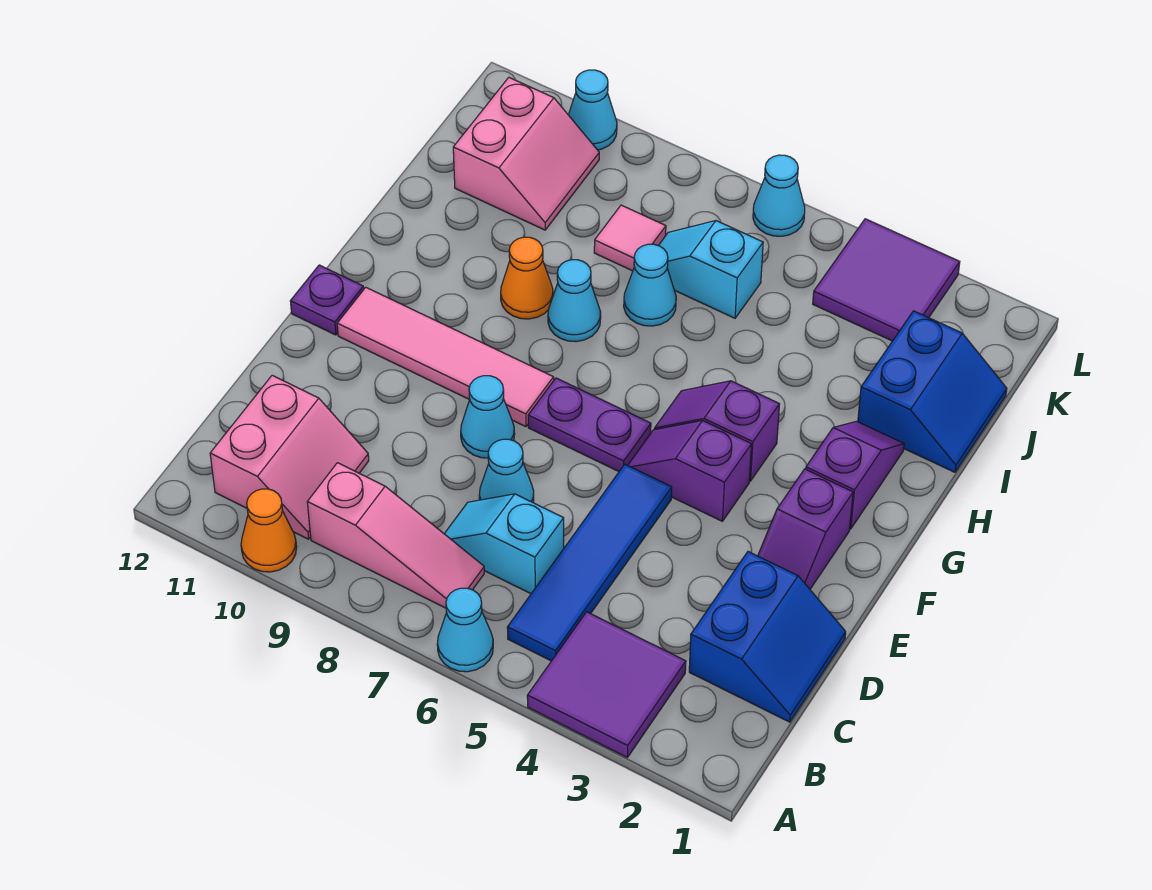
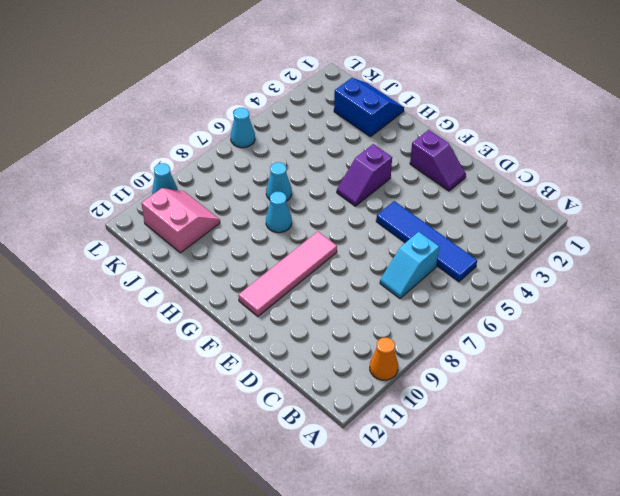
none -> purple tile A3:B4 level 1
none -> cyan cone A6 level 1
none -> pink slope B7:B9 level 1 top 9

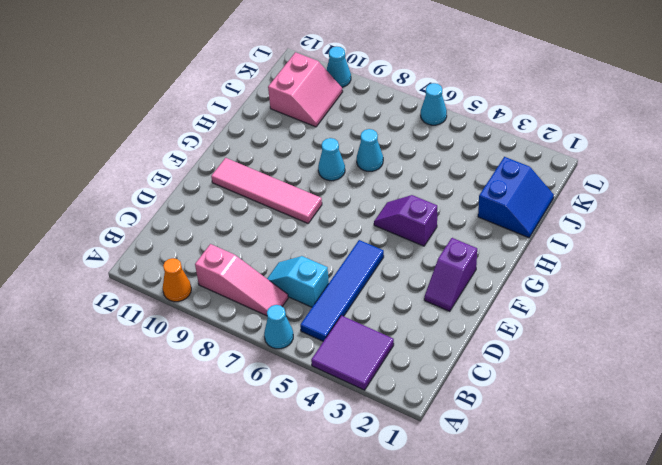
none -> pink slope B10:C11 level 1 top 11
none -> blue slope C1:D2 level 1 top 2
none -> cyan cone D7 level 1

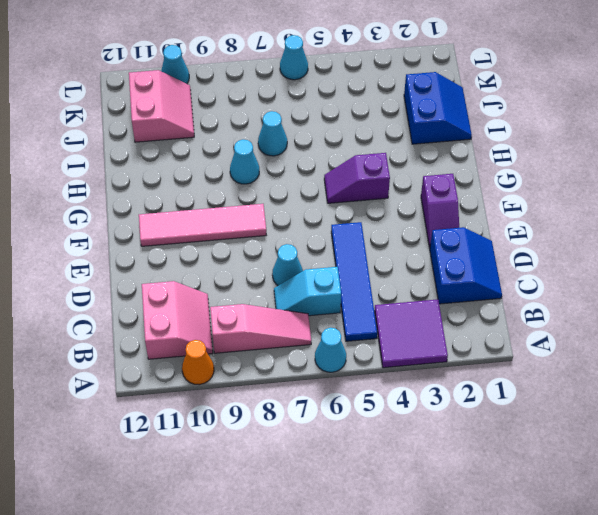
none -> cyan cone E8 level 1
none -> purple slope F4:F5 level 1 top 4
none -> purple plate F6:F7 level 1

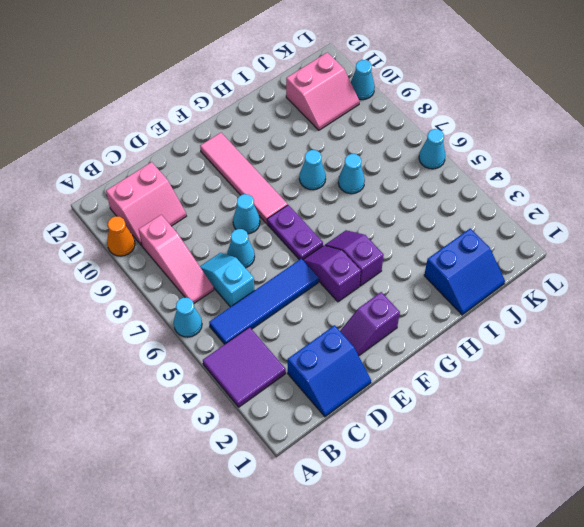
none -> purple plate F12 level 1
none -> purple slope G2:H2 level 1 top G
none -> orange cone H9 level 1

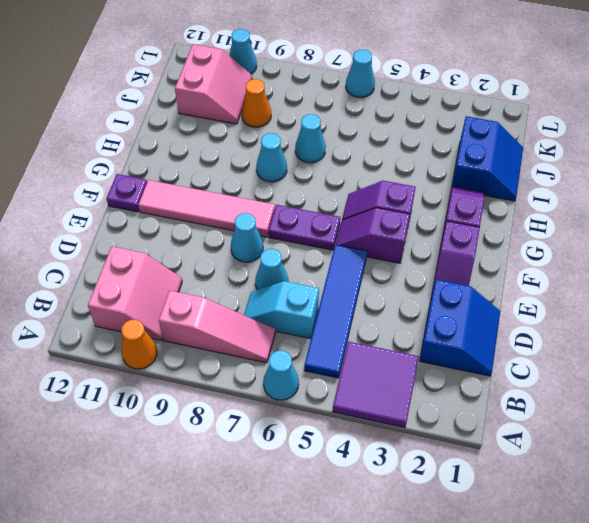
orange cone J9 level 1 -> orange cone H9 level 1
none -> cyan slope J6:J7 level 1 top 6
none -> pink tile J8 level 1
none -> purple tile K3:L4 level 1

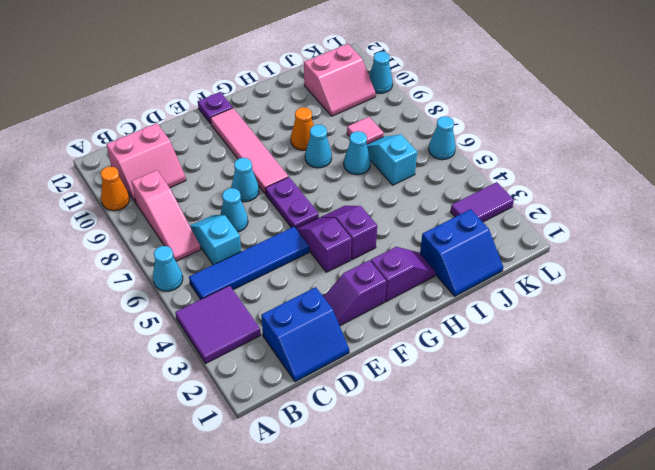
purple tile K3:L3 level 1 -> purple tile K3:L4 level 1

